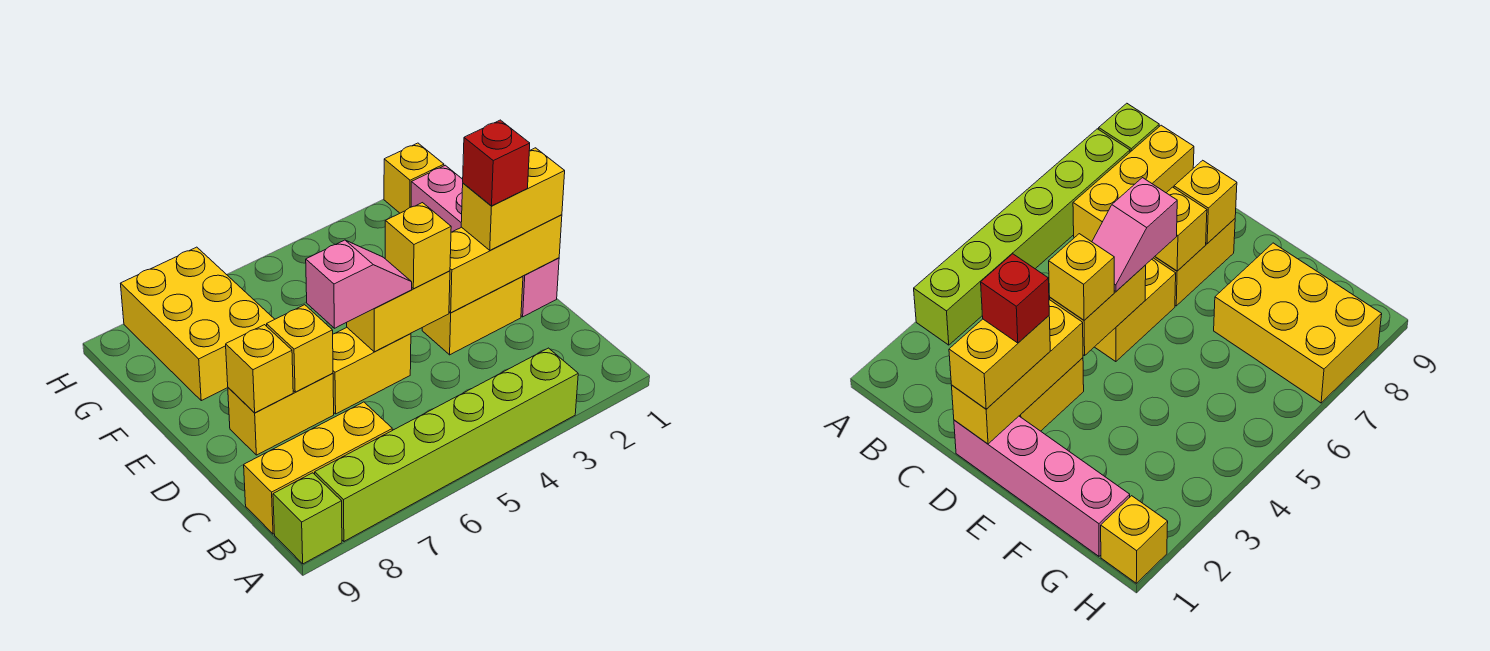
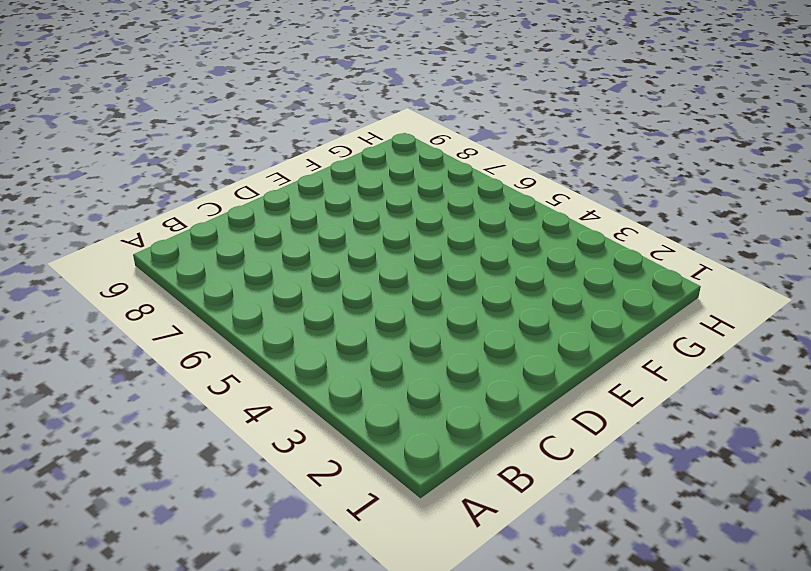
none -> lime brick A3:A8 level 1
none -> lime brick A9 level 1
none -> yellow brick B7:B9 level 1

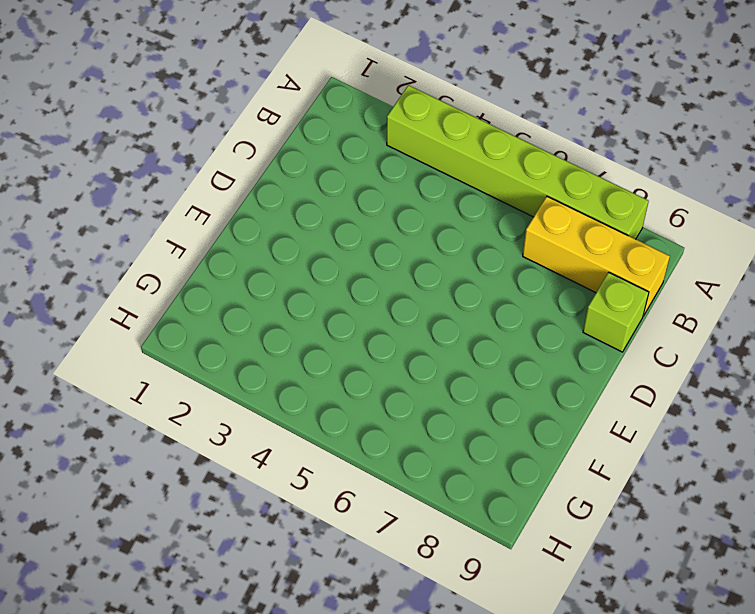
lime brick C9 level 1 -> lime brick A9 level 1
none -> pink brick D1:G1 level 1
none -> yellow brick D2:D3 level 1
none -> yellow brick D5:D6 level 1

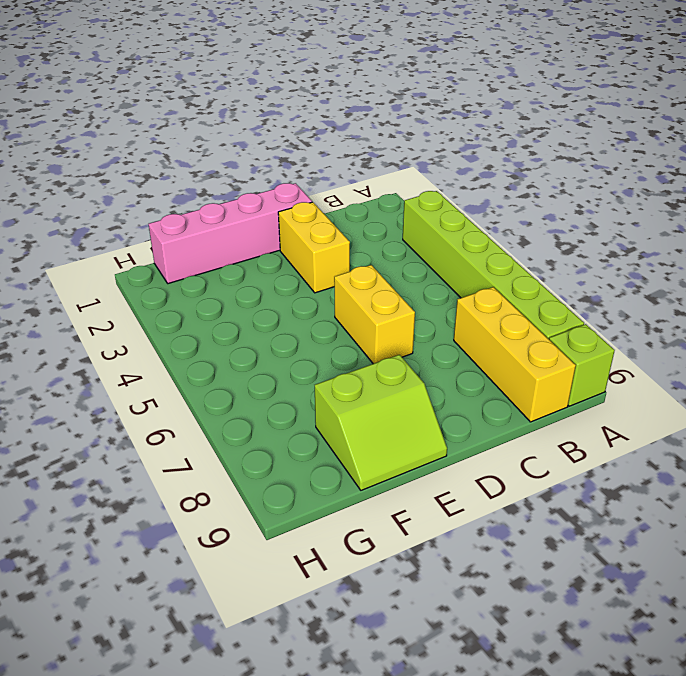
lime slope E8:F9 level 1 top 8 -> yellow brick F7:H8 level 1
none -> yellow brick D7:D8 level 1
none -> yellow brick H1 level 1
none -> yellow brick D1:D3 level 2

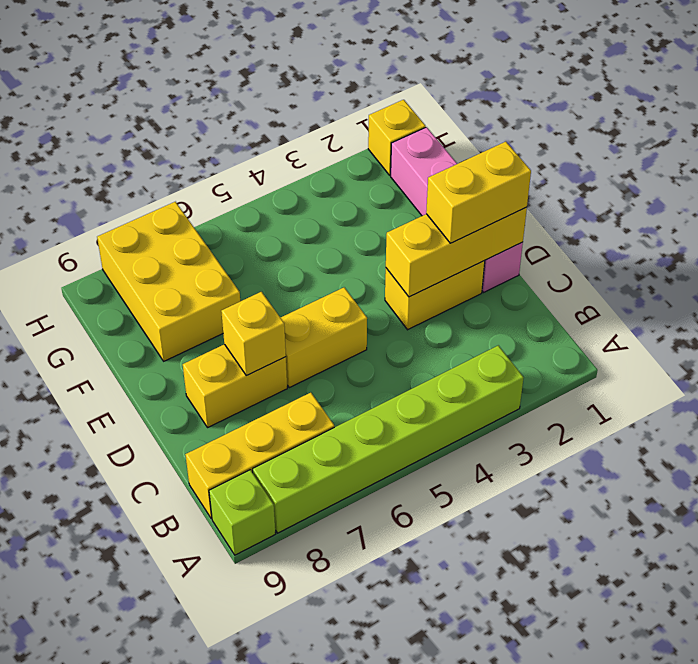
none -> yellow brick D4:D5 level 2
none -> yellow brick D8 level 2
none -> yellow brick D4 level 3

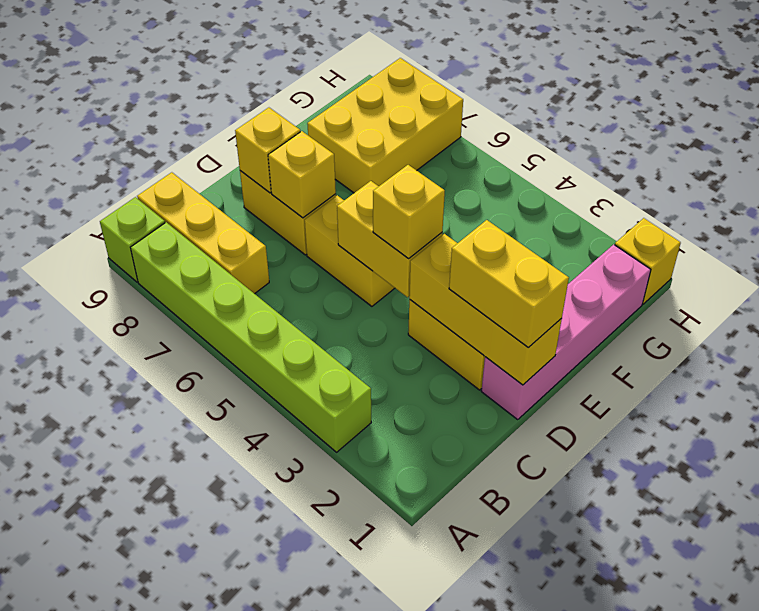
none -> pink slope D5:D6 level 3 top 6
none -> red brick D2 level 4

